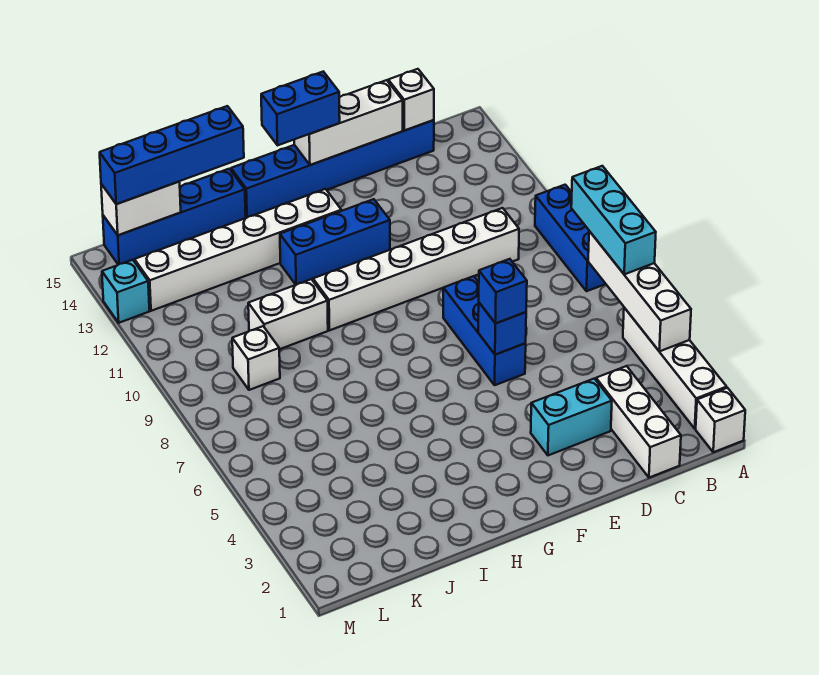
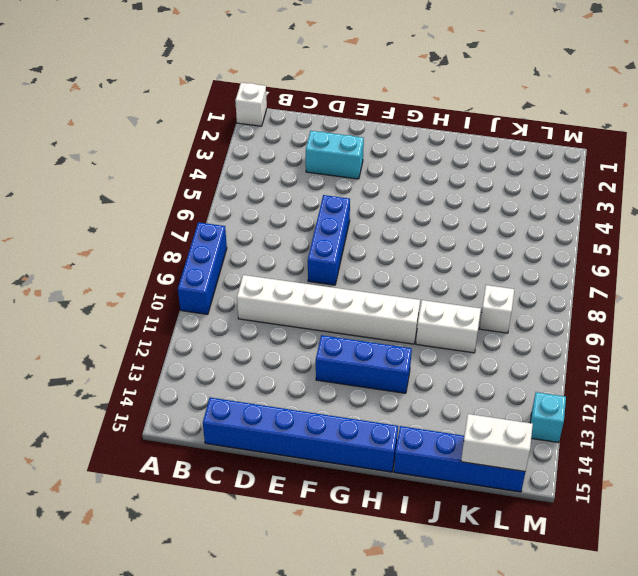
none -> white brick A2:A5 level 1
none -> white brick C1:C3 level 1
none -> white brick G13:L13 level 1

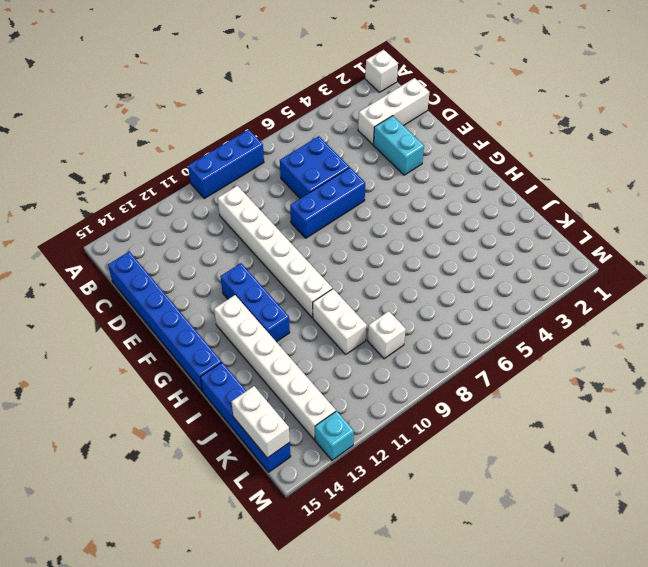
blue brick C6:D7 level 1 -> none
none -> white brick A2:A5 level 1
none -> white brick A4:A7 level 2
none -> white brick C15 level 2

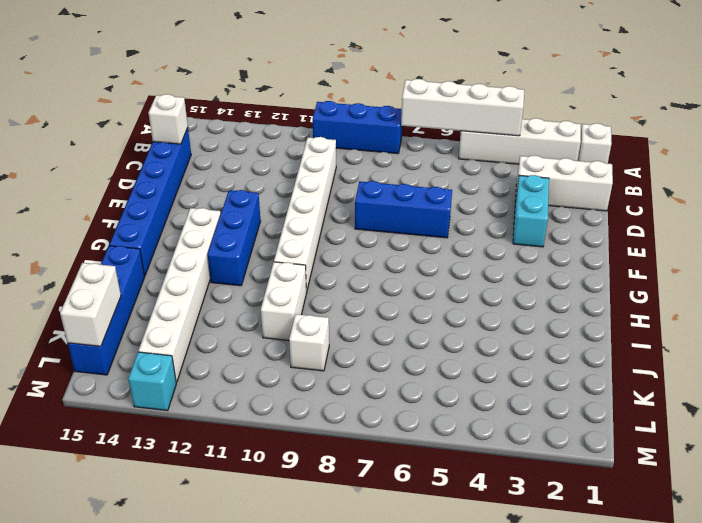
none -> white brick D15:F15 level 2
none -> blue brick E6 level 2
none -> cyan brick A6:A8 level 3

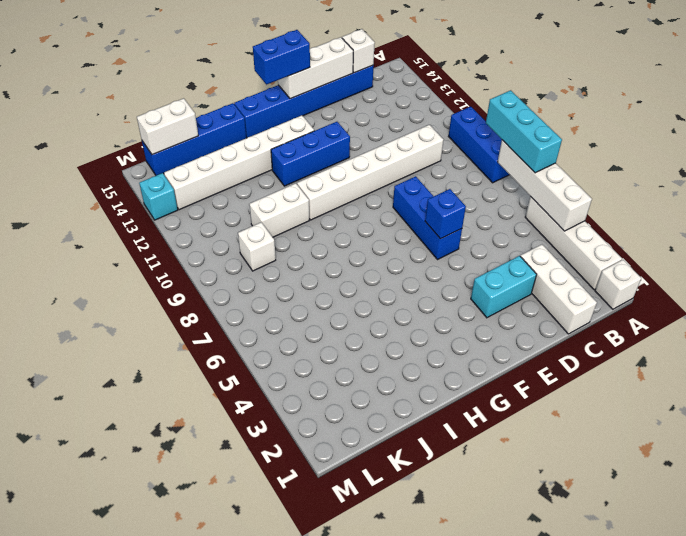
none -> blue brick E6 level 3
none -> blue brick I15:L15 level 3

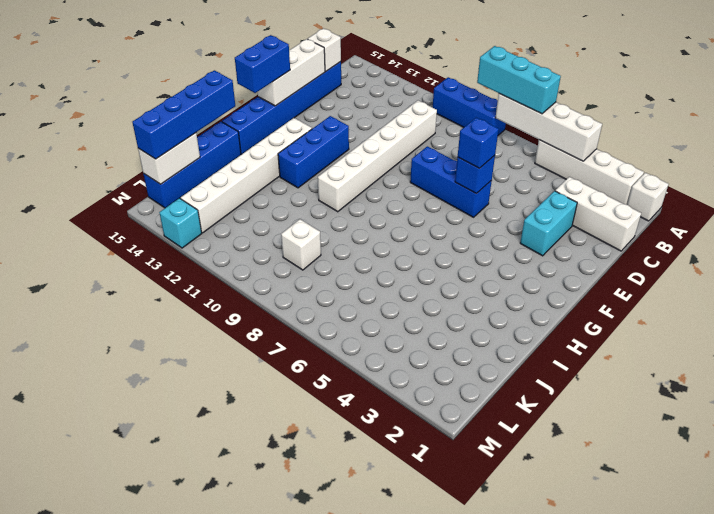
none -> white brick I10:J10 level 1

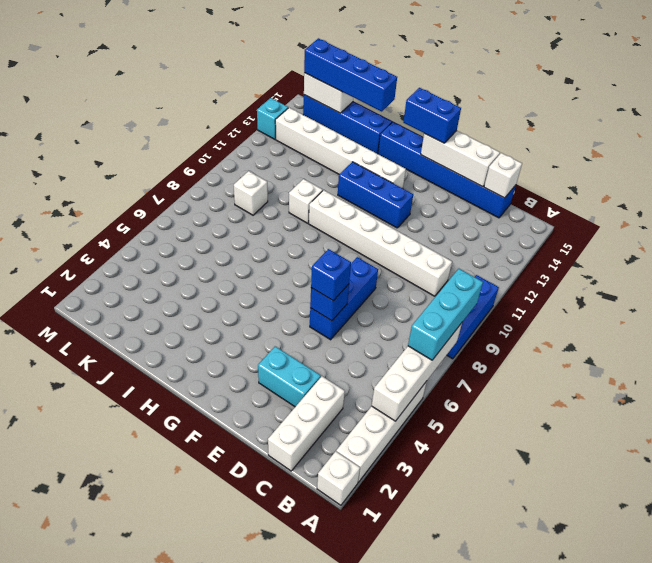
white brick I10 level 1 -> white brick I10:J10 level 1

